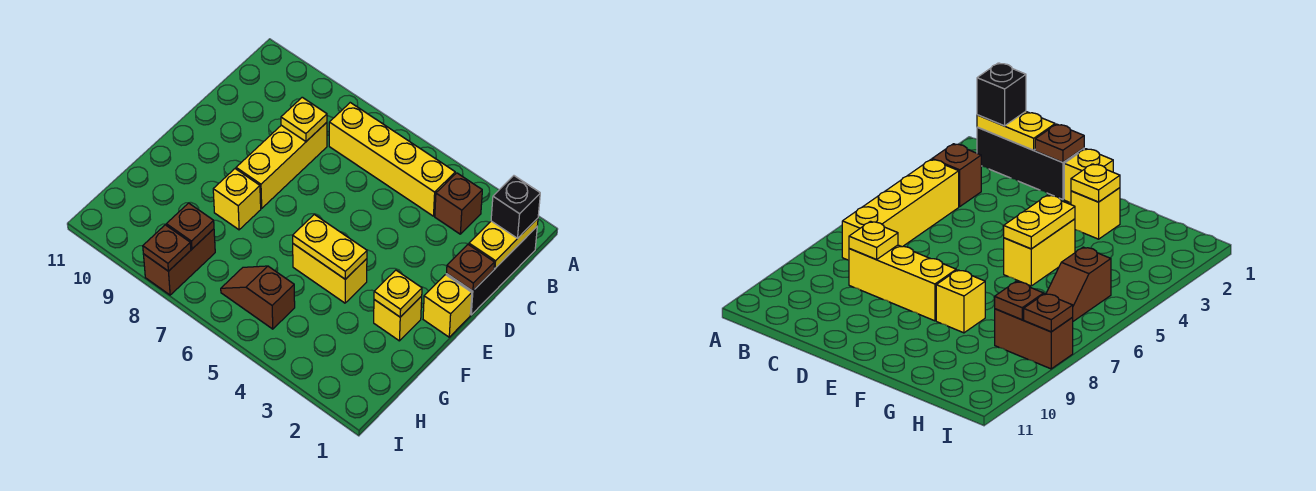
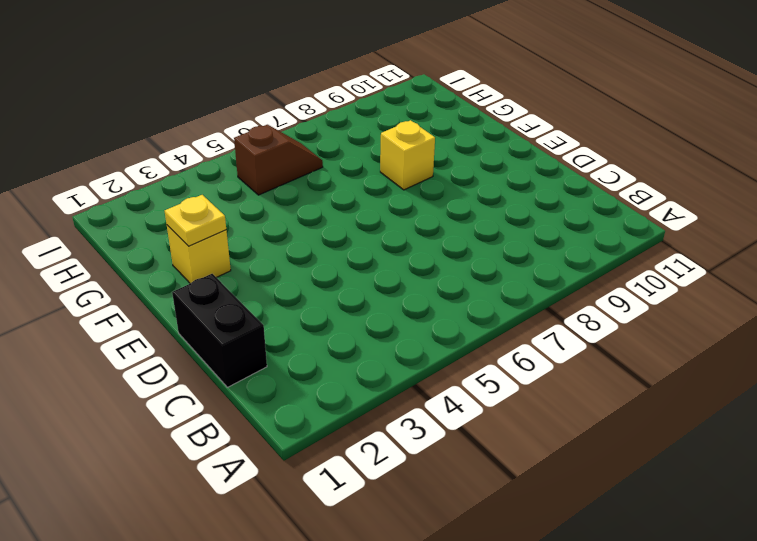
black brick C1:D1 level 1 -> black brick B1:D1 level 1
none -> brown brick B3 level 1
none -> yellow brick B4:B7 level 1
none -> yellow brick C8:E8 level 1

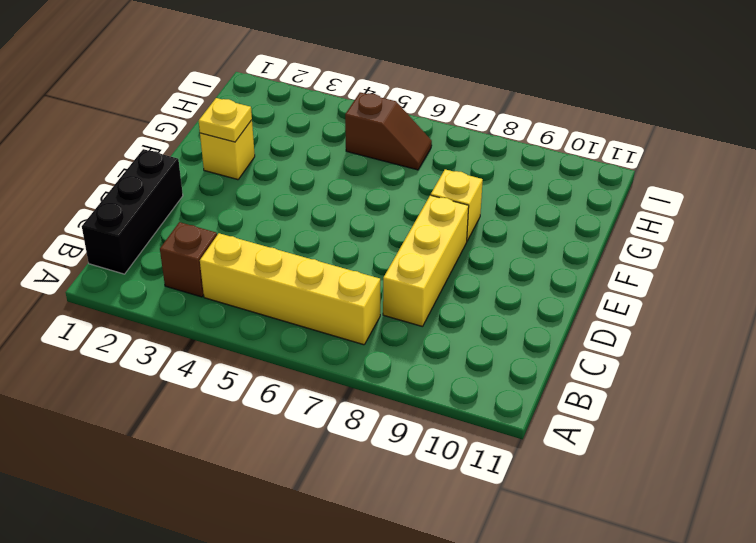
none -> yellow brick E1 level 1
none -> yellow brick F4:F5 level 1
none -> brown brick H8:I8 level 1

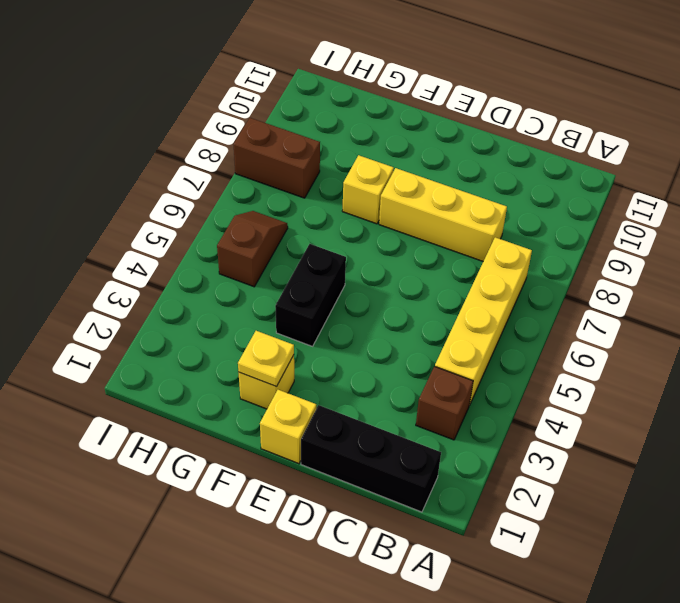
black brick F4:F5 level 1 -> yellow brick F4:F5 level 1
none -> yellow plate B1:C1 level 2
none -> yellow plate C8 level 2
none -> brown plate D1 level 2

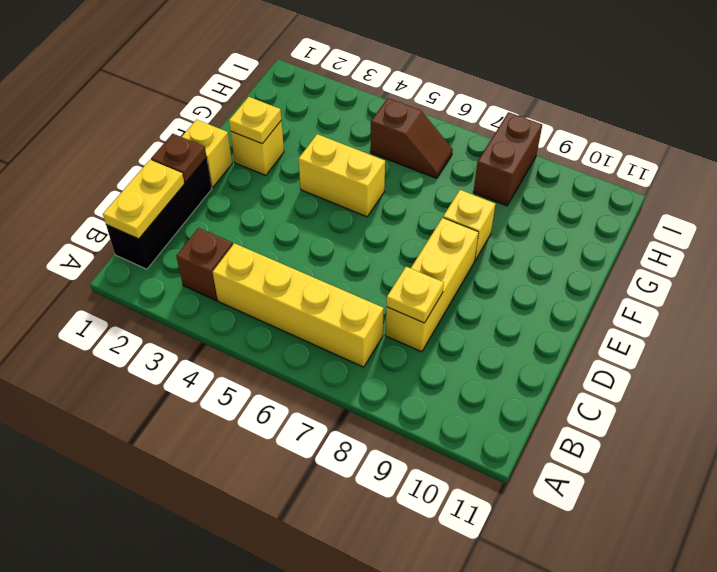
none -> yellow plate F4:F5 level 2
none -> brown plate H8 level 2
none -> brown plate I8 level 2

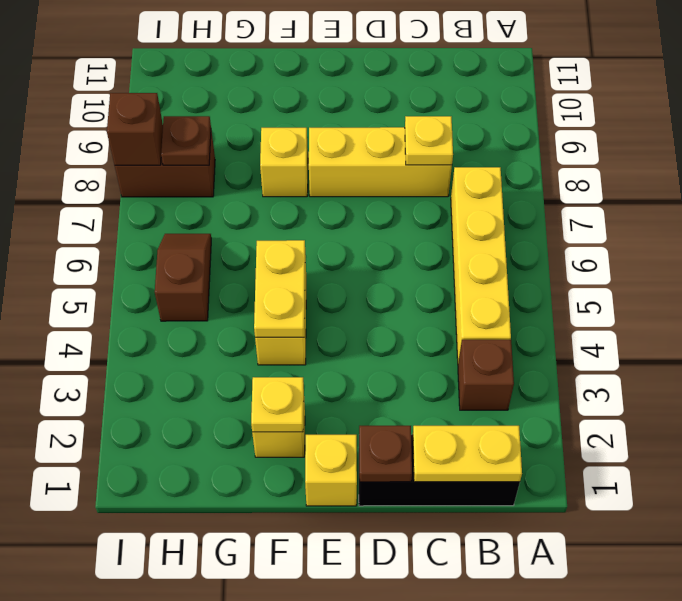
brown brick I8 level 2 -> brown plate I8 level 2
none -> black brick B1 level 3

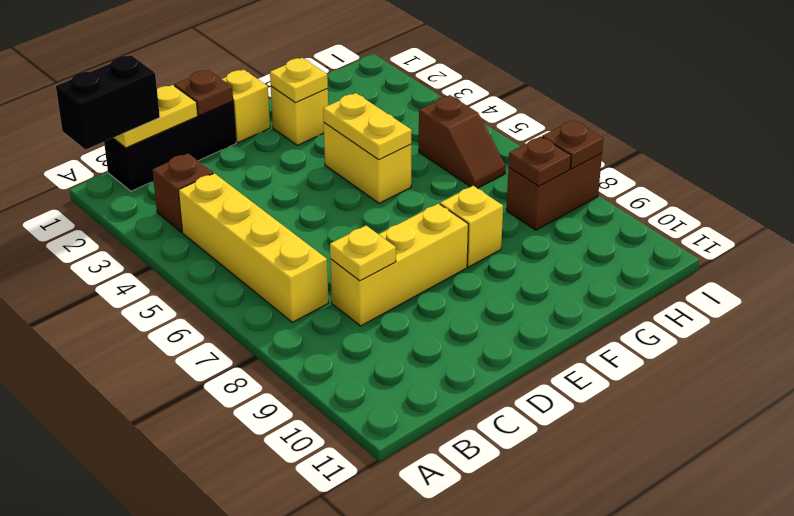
black brick A1:B1 level 3 -> black brick B1 level 3

